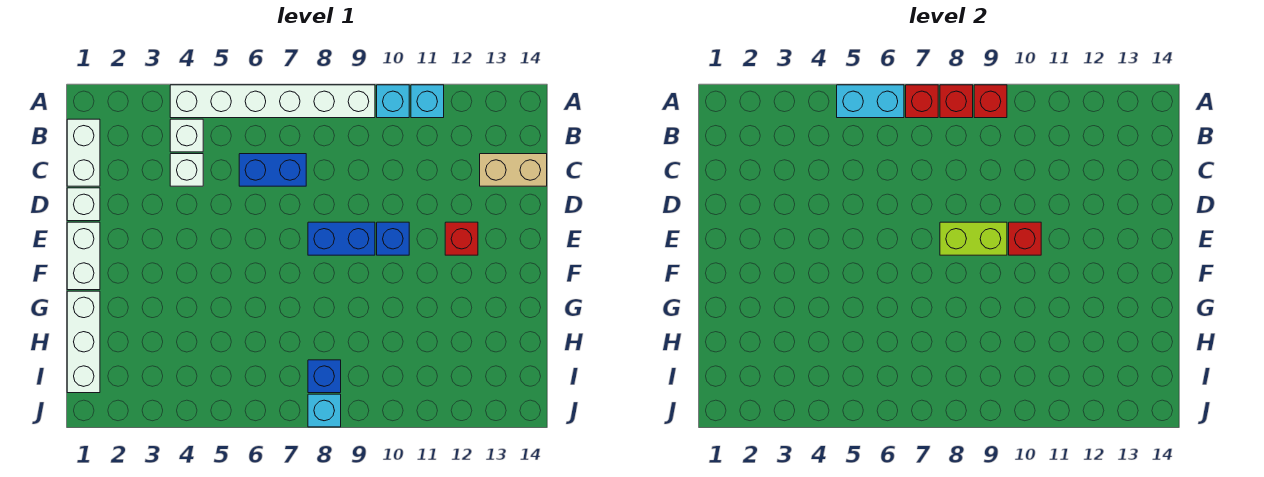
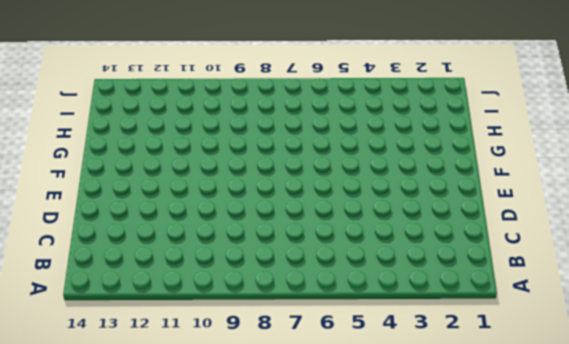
none -> white brick A4:A9 level 1
none -> cyan brick A10 level 1
none -> cyan brick A11 level 1

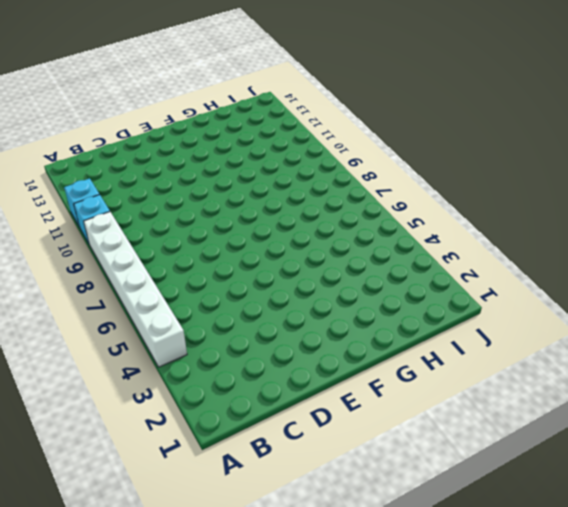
none -> white brick B1:C1 level 1
none -> white brick B4 level 1
none -> white brick C4 level 1

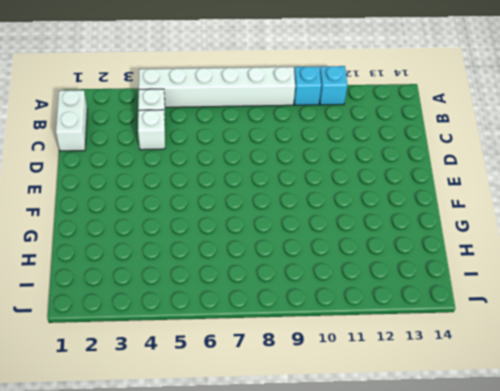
none -> blue brick C6:C7 level 1
none -> tan brick C13:C14 level 1
none -> white brick D1 level 1

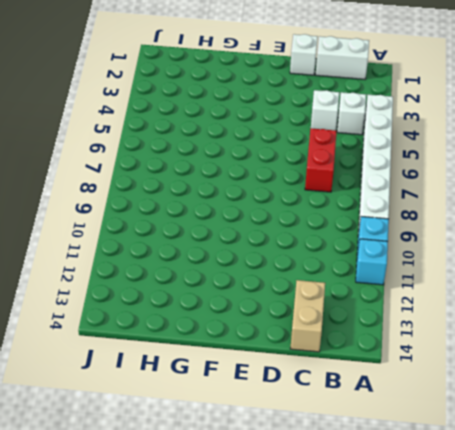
red brick C6:C7 level 1 -> blue brick C6:C7 level 1
none -> white brick E1:F1 level 1
none -> blue brick E8:E9 level 1
none -> blue brick E10 level 1

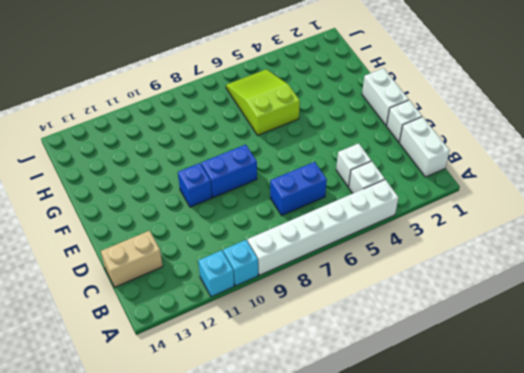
lime slope G5:I6 level 1 top G -> none
none -> red brick E12 level 1
none -> white brick G1:I1 level 1
none -> blue brick I8 level 1

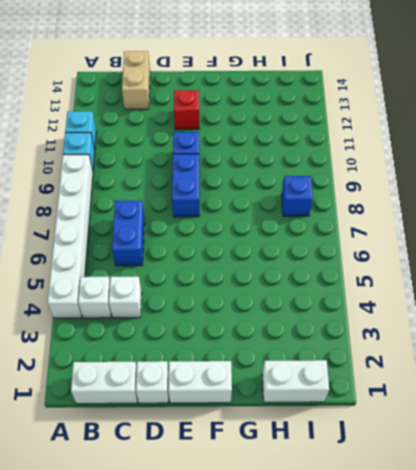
white brick H1:I1 level 1 -> white brick G1:I1 level 1
none -> cyan brick J8 level 1
none -> cyan brick A5:A6 level 2
none -> red brick A7 level 2

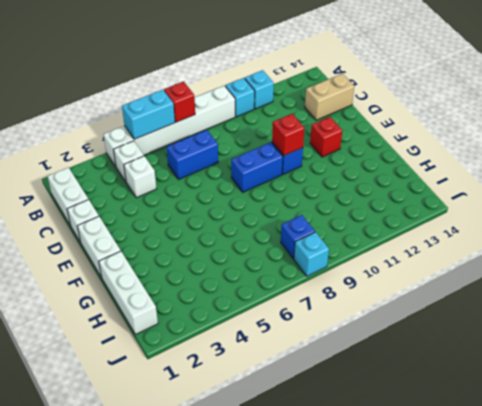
none -> red brick A8 level 2
none -> red brick A9 level 2
none -> lime brick E8:E9 level 2

